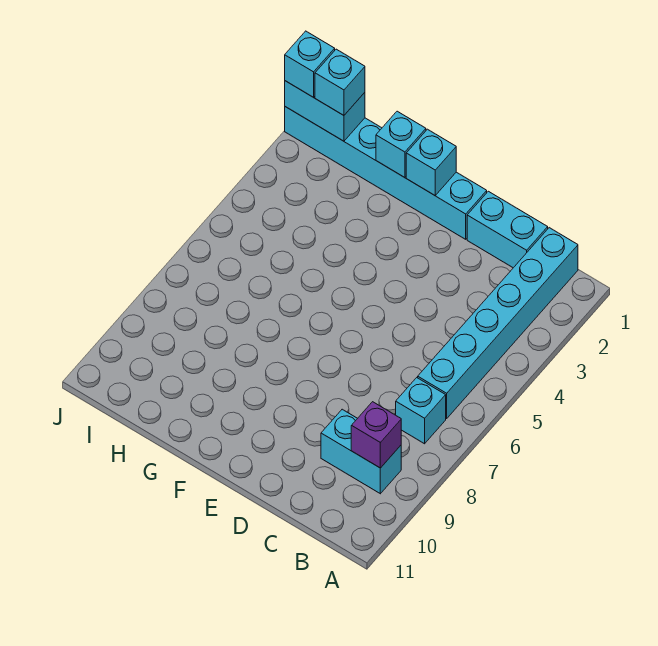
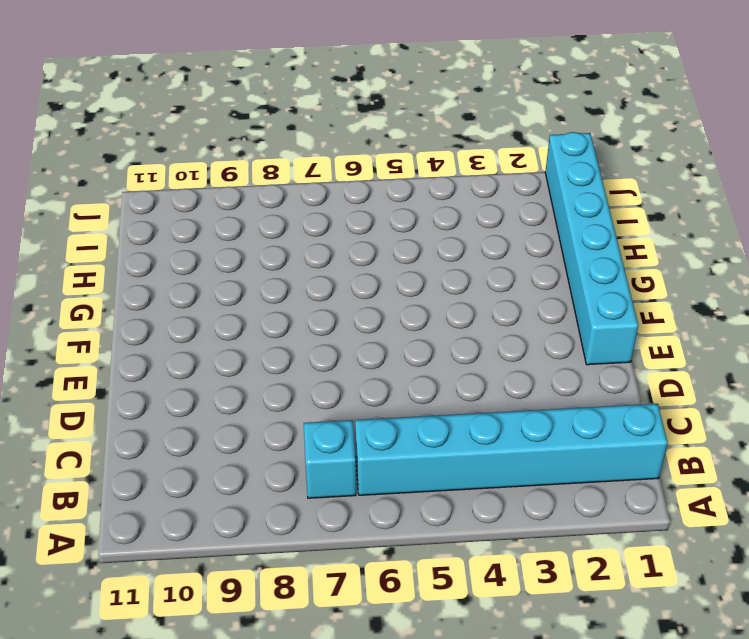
none -> cyan brick B9:C9 level 1
none -> cyan brick C1:D1 level 1

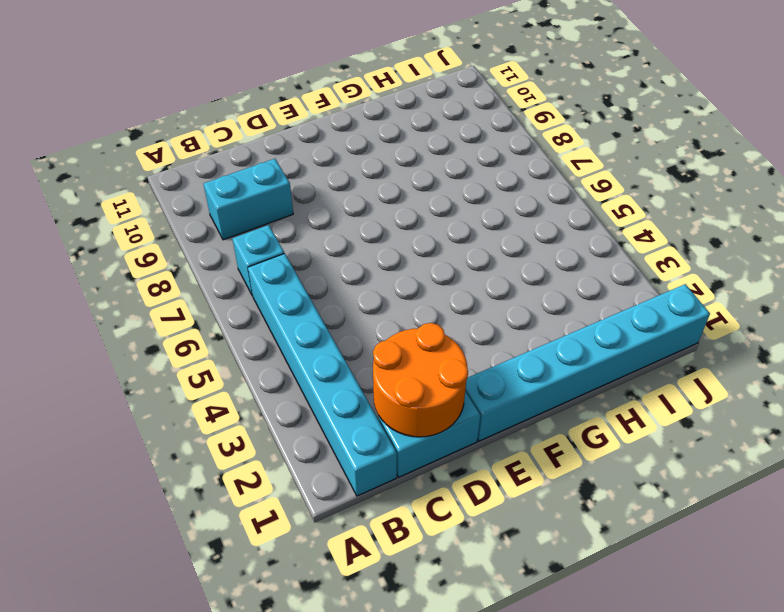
orange round brick C1:D2 level 2 -> none
none -> purple brick B9 level 2
none -> cyan brick F1 level 2

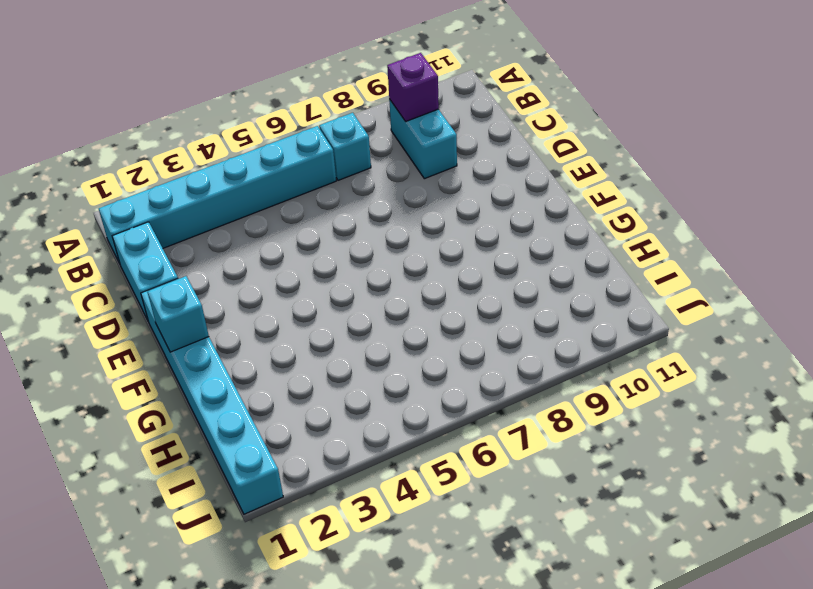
none -> cyan brick G1 level 2
none -> cyan brick I1:J1 level 2

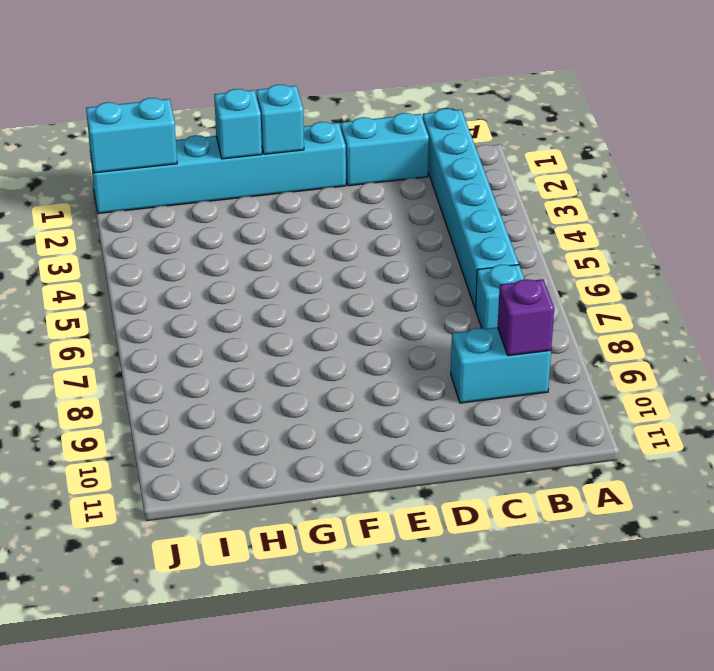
none -> cyan brick I1 level 3
none -> cyan brick J1 level 3

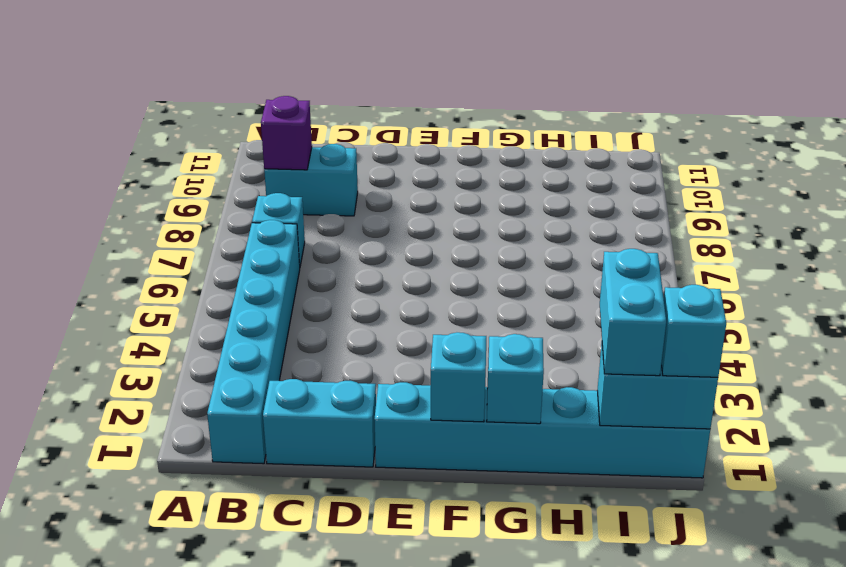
cyan brick I1:I2 level 3 -> cyan brick I1 level 3

